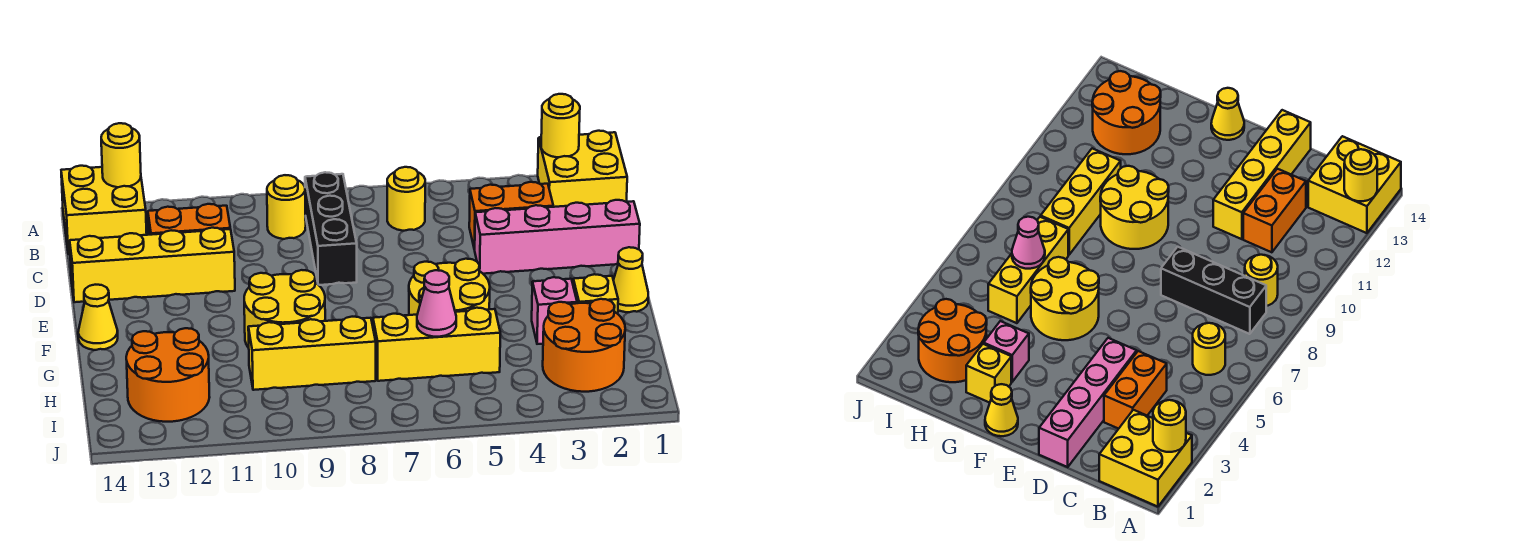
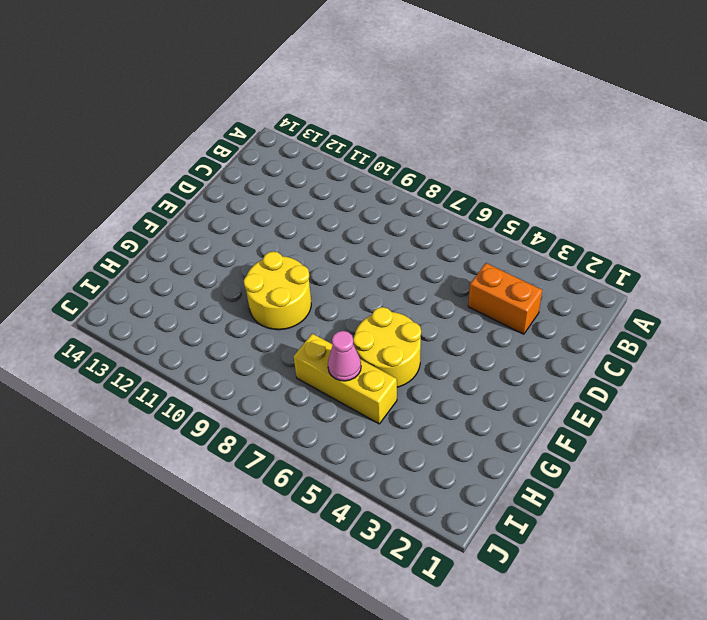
none -> yellow brick A1:B2 level 1
none -> yellow brick A13:B14 level 1
none -> yellow round brick B6 level 1

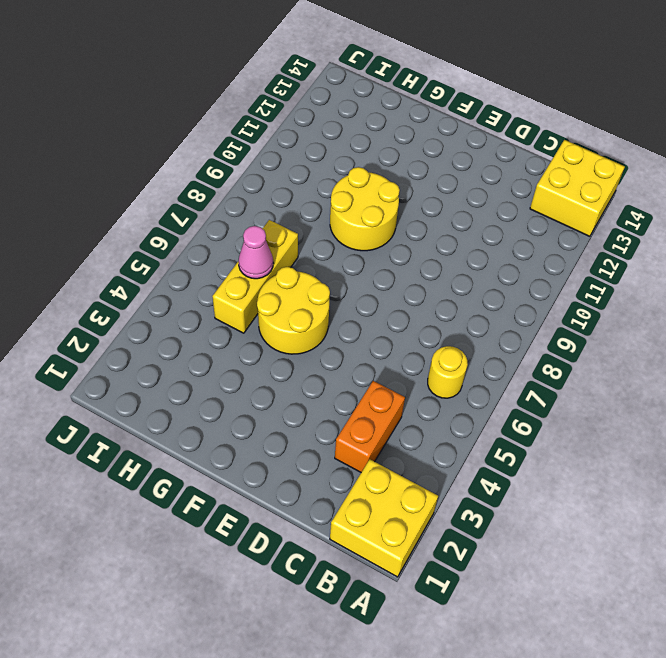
none -> black brick B8:D8 level 1
none -> yellow round brick B9 level 1
none -> orange brick C11:C12 level 1

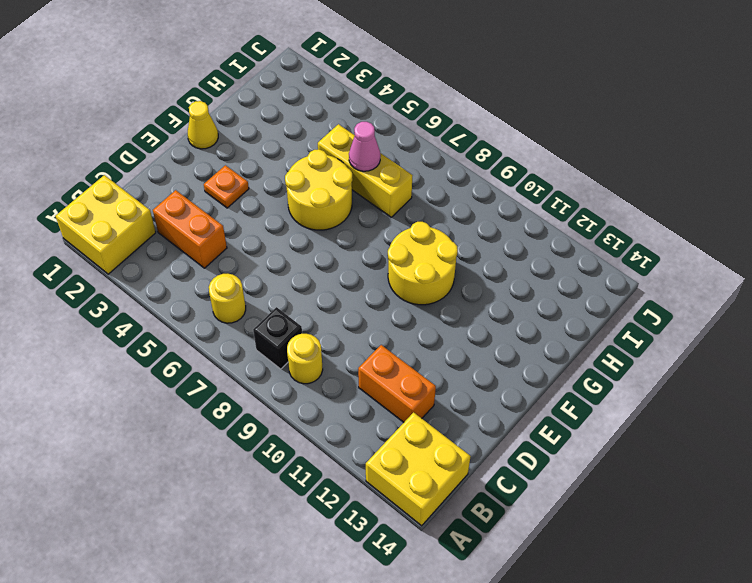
black brick B8 level 1 -> black brick B8:D8 level 1
orange plate E3 level 1 -> none
none -> pink brick D1:D4 level 1
none -> yellow brick D11:D14 level 1
none -> yellow cone F14 level 1

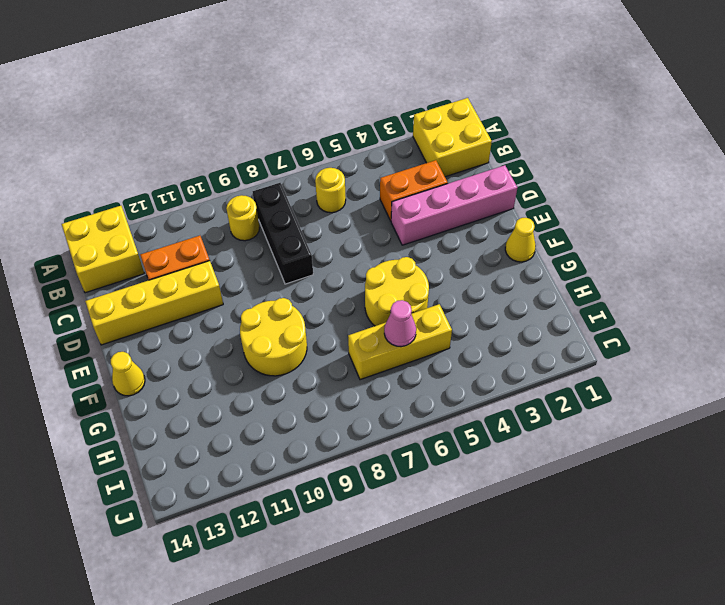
none -> yellow brick G2 level 1
none -> pink brick G3 level 1
none -> orange round brick H2:I3 level 1

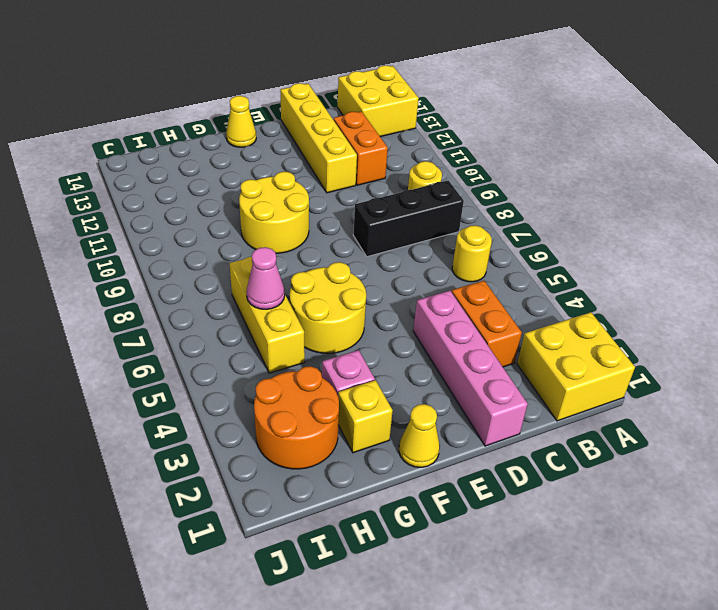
none -> yellow brick H8:H10 level 1
none -> orange round brick H12:I13 level 1
none -> yellow round brick A2 level 2

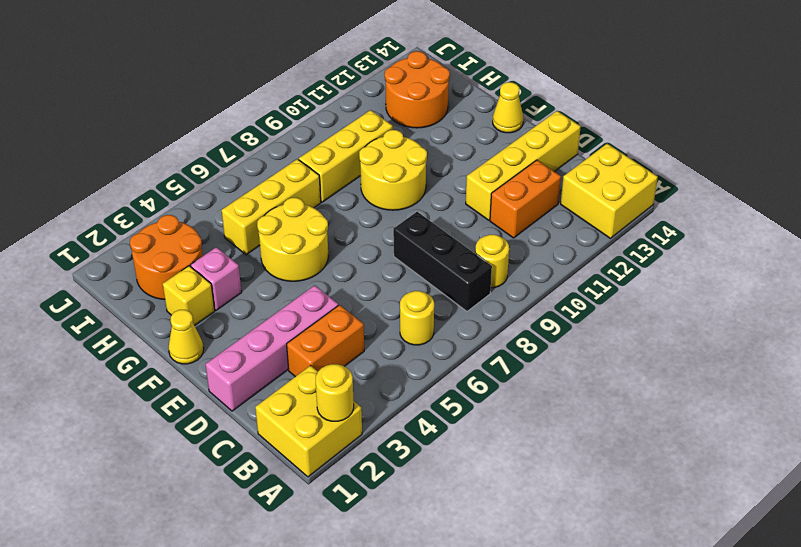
none -> yellow round brick A13 level 2
none -> pink cone H6 level 2

